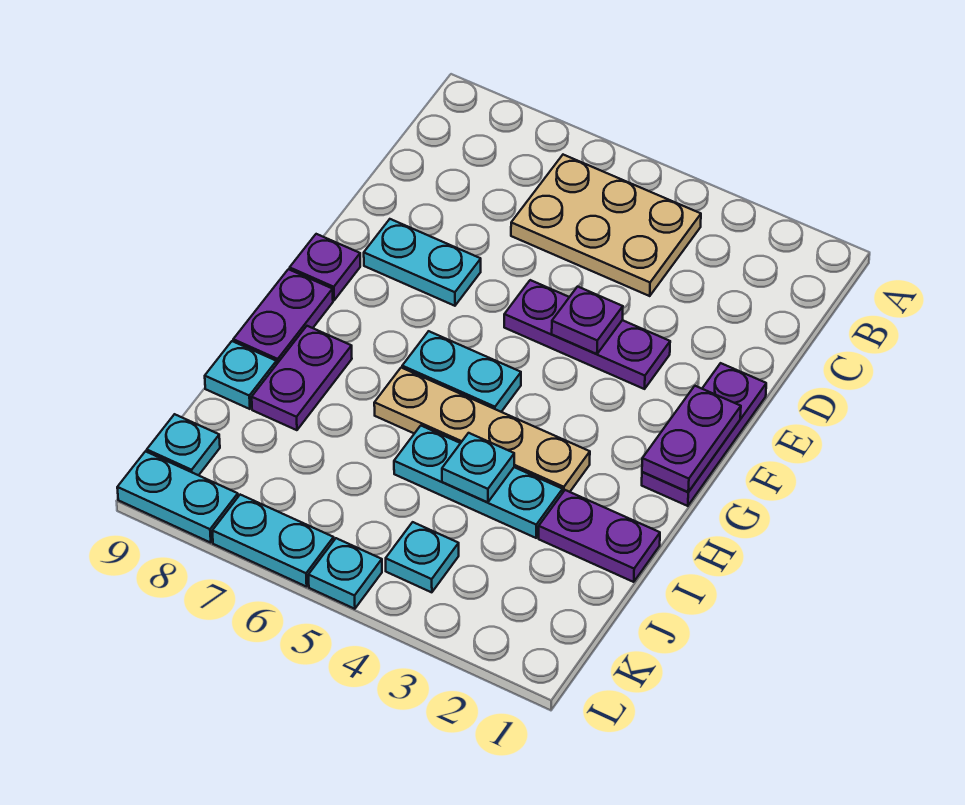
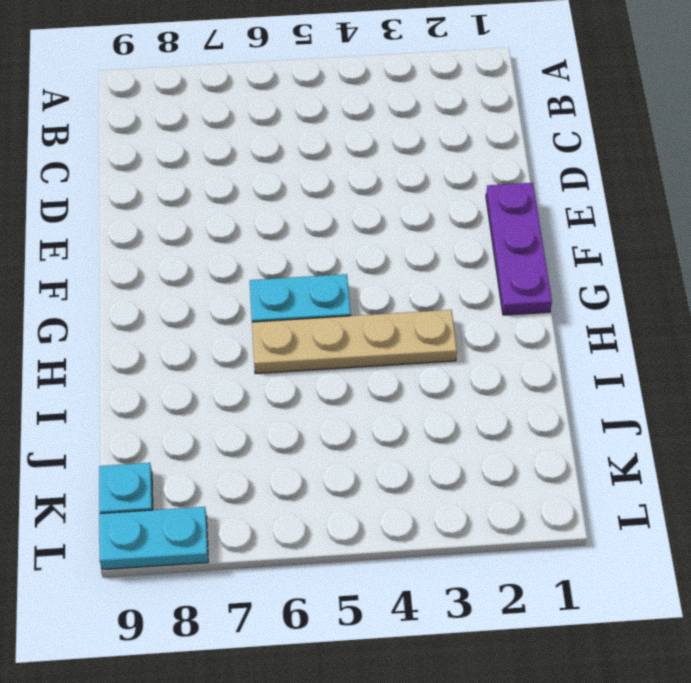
none -> tan plate B4:C6 level 1
none -> purple plate E3:E5 level 1
none -> cyan plate E7:E8 level 1

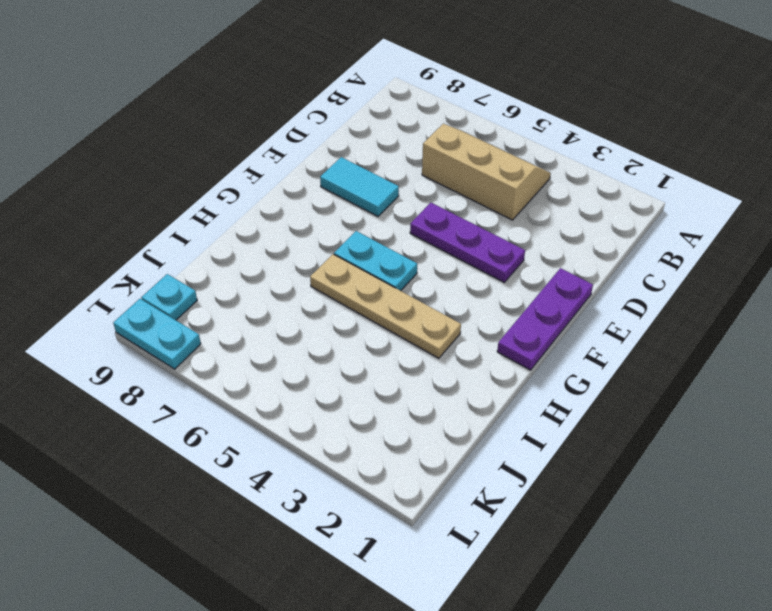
tan slope B4:C6 level 1 top C -> tan plate B4:C6 level 1
cyan tile E7:E8 level 1 -> cyan plate E7:E8 level 1
none -> purple plate F9 level 1
none -> purple plate G9:H9 level 1
none -> purple plate H8:I8 level 1

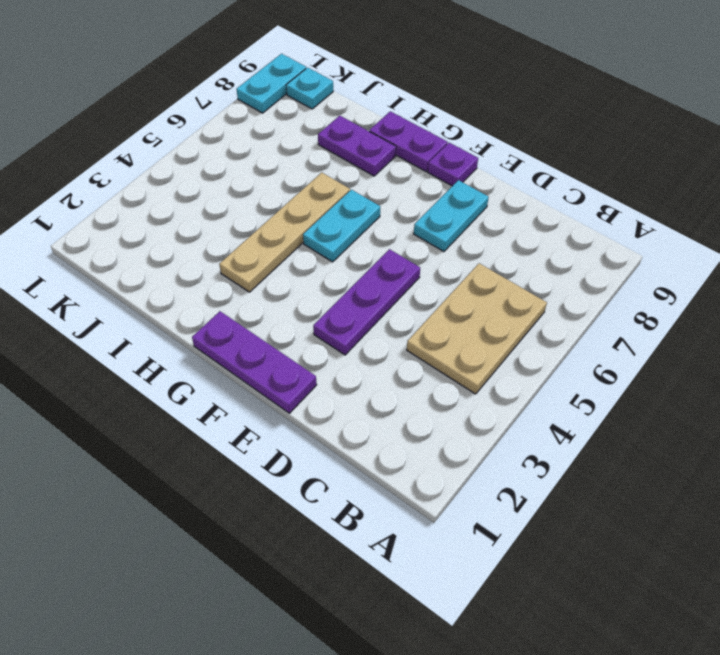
none -> purple plate I1:I2 level 1
none -> cyan plate I3:I5 level 1
none -> cyan plate I9 level 1

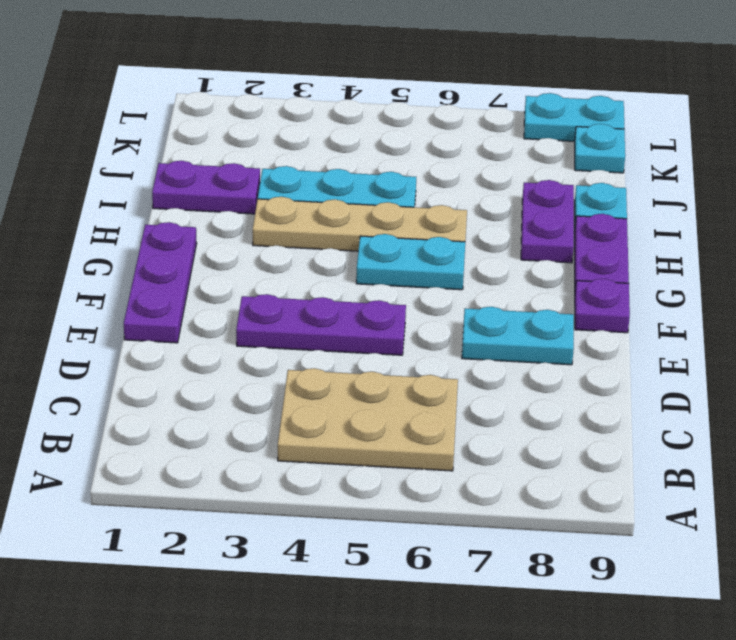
none -> cyan plate K4 level 1
none -> cyan plate L5 level 1
none -> cyan plate L6:L7 level 1

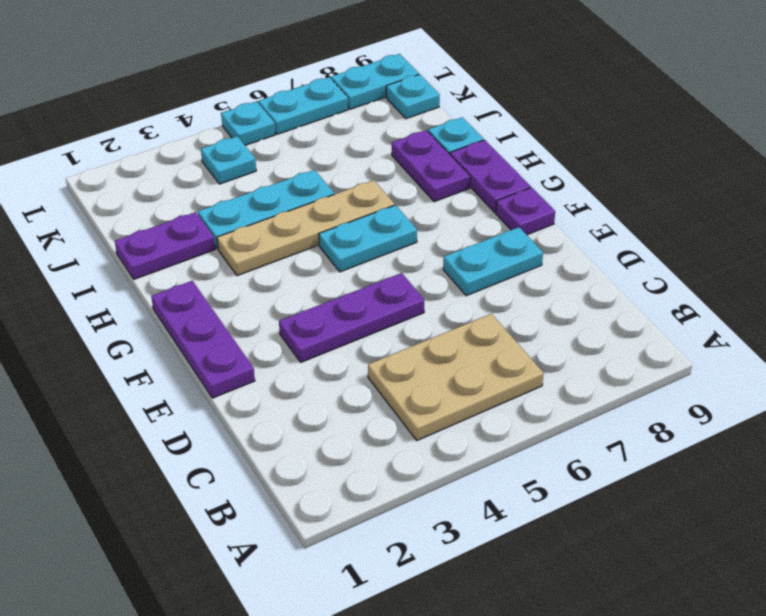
none -> purple plate E4 level 2
none -> purple plate F1:G1 level 2
none -> cyan plate I4 level 2

